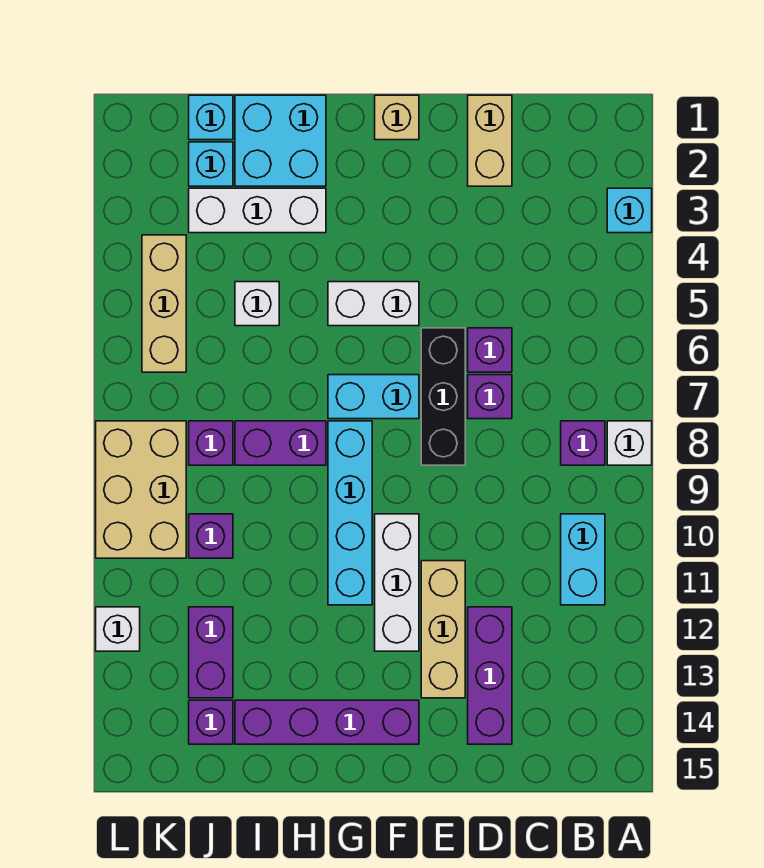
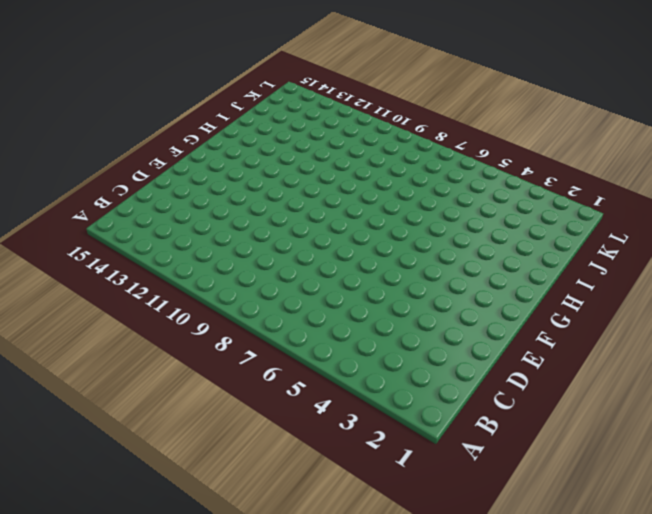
none -> cyan brick A3 level 1
none -> white brick A8 level 1
none -> purple brick B8 level 1

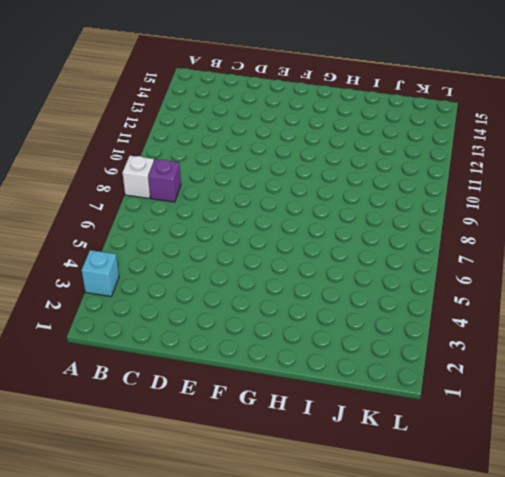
none -> cyan brick B10:B11 level 1
none -> tan brick D1:D2 level 1
none -> purple brick D6 level 1

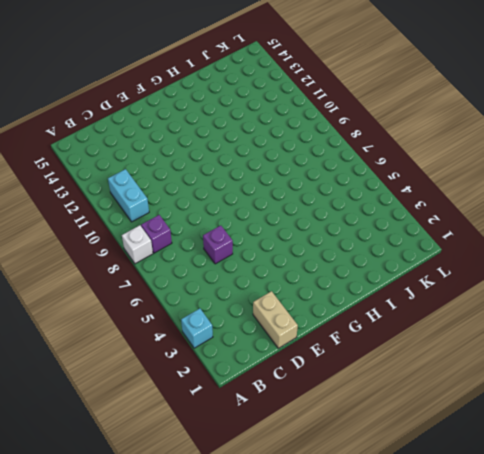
none -> purple brick D7 level 1
none -> purple brick D12:D14 level 1
none -> black brick E6:E8 level 1

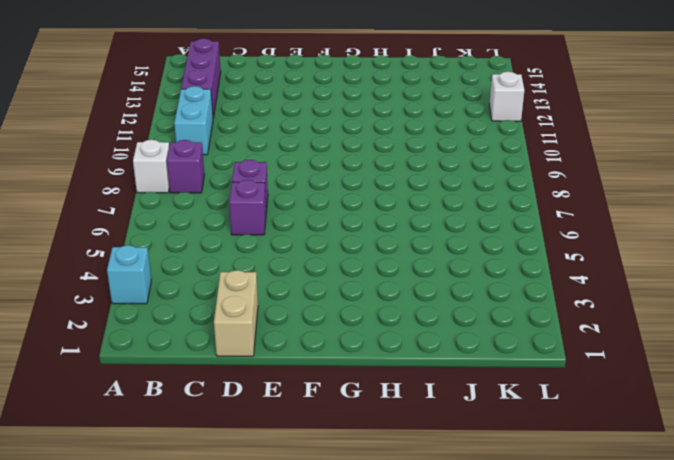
purple brick B12:B14 level 1 -> purple brick D12:D14 level 1
none -> black brick E6:E8 level 1
none -> tan brick E11:E13 level 1
none -> tan brick F1 level 1

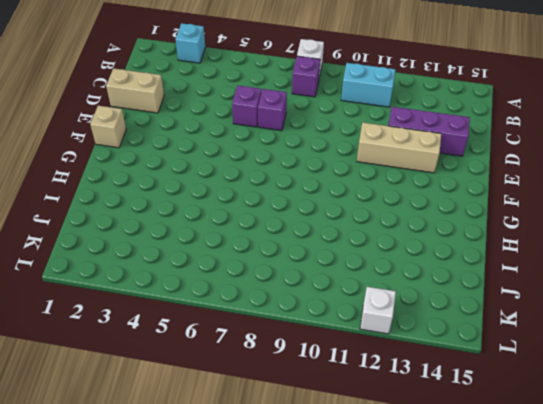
none -> black brick E6:E8 level 1
none -> white brick F5:G5 level 1
none -> cyan brick F7:G7 level 1

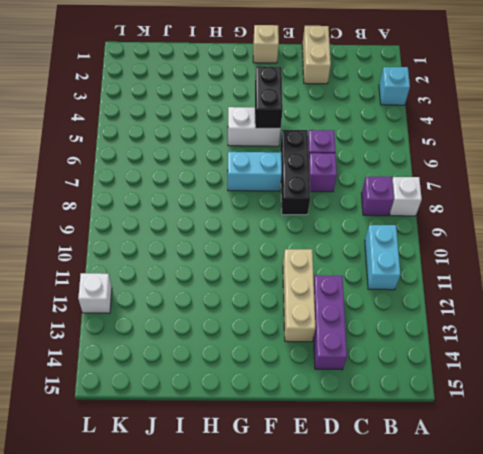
black brick F4:F5 level 2 -> none
none -> white brick F10:F12 level 1
none -> purple brick F14:I14 level 1
none -> cyan brick G8:G11 level 1

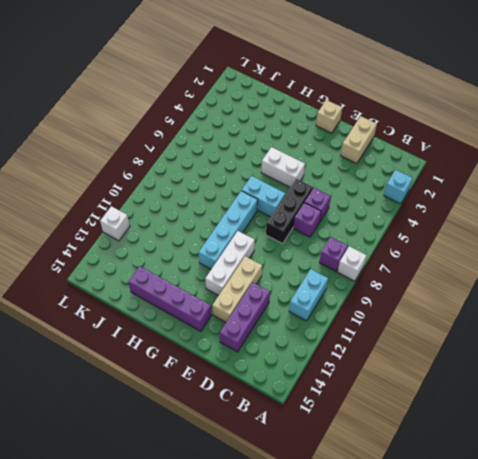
none -> cyan brick H1:I2 level 1
none -> white brick H3:J3 level 1
none -> purple brick H8:I8 level 1

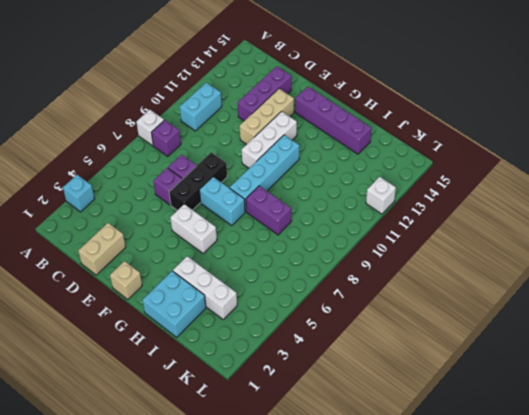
none -> white brick I5 level 1
none -> cyan brick J1 level 1
none -> cyan brick J2 level 1

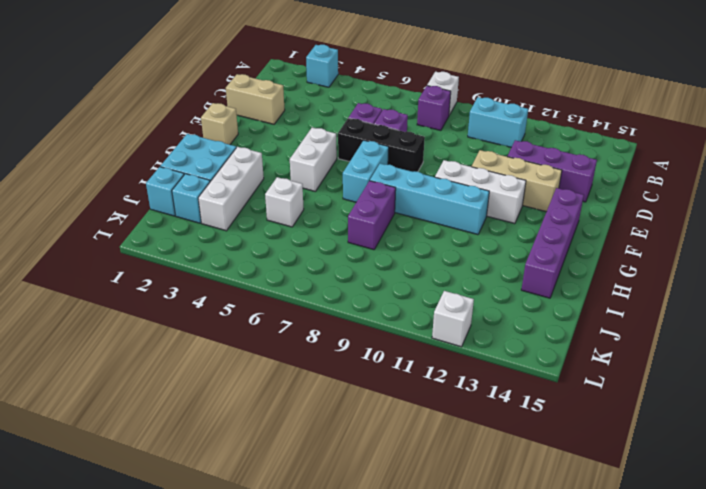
none -> purple brick J8 level 1
none -> purple brick J10 level 1
none -> purple brick J12:J13 level 1

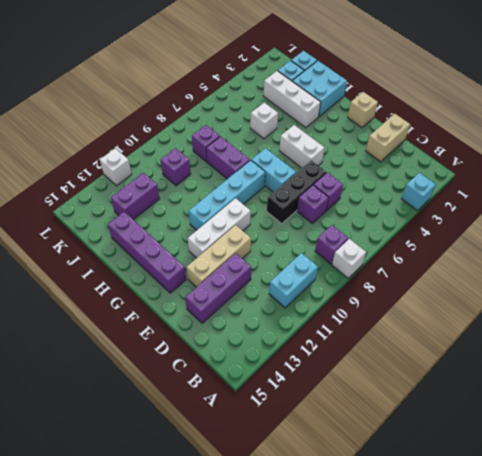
none -> purple brick J14 level 1
none -> tan brick K4:K6 level 1
none -> tan brick K8:L10 level 1

